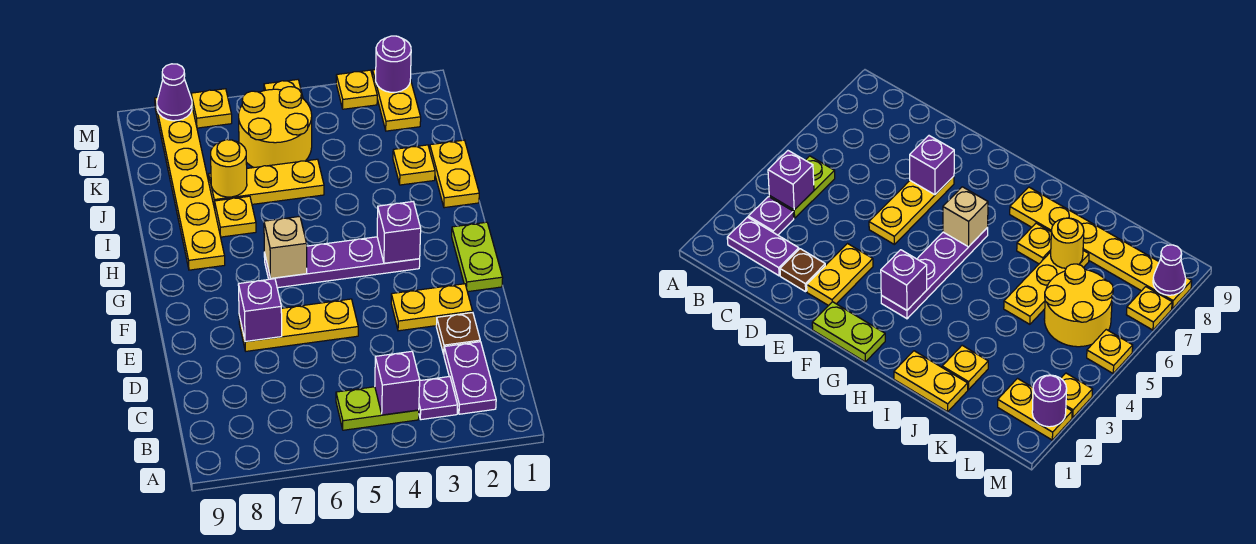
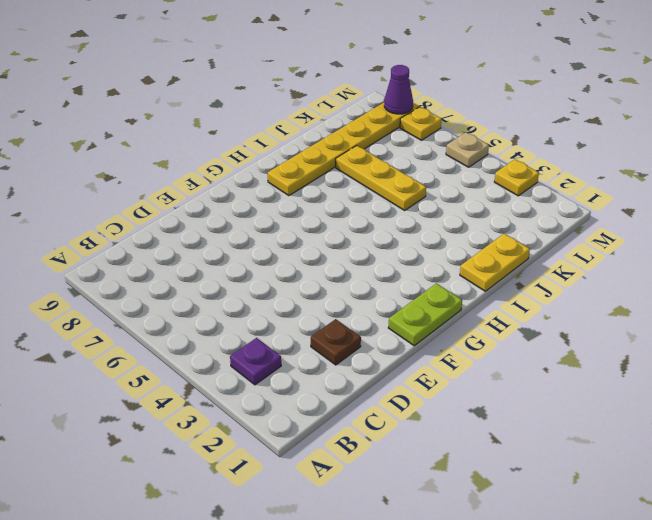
tan plate M5 level 1 -> yellow plate M5 level 1
none -> purple plate B2:C2 level 1
none -> lime plate B4:B5 level 1
none -> yellow plate E2:E3 level 1

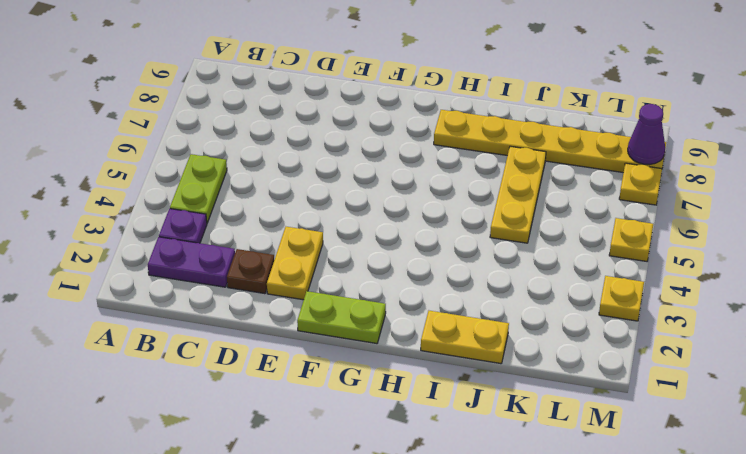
none -> yellow plate E5:E7 level 1
none -> purple plate G3:G6 level 1
none -> yellow plate I7 level 1

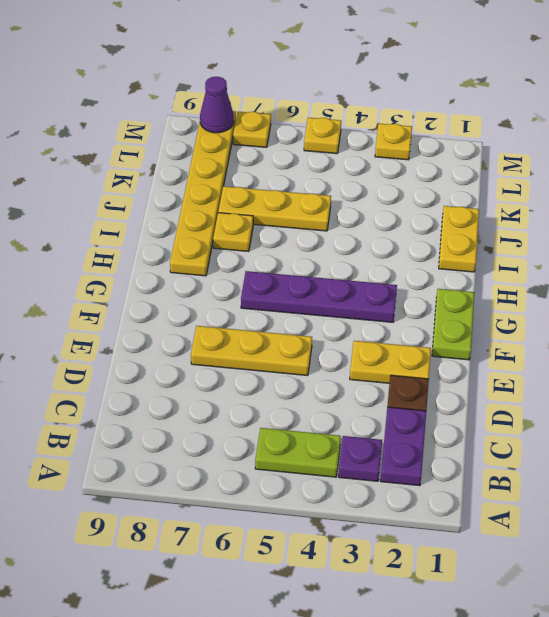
none -> yellow plate J2 level 1
none -> yellow round brick K5:L6 level 1
none -> yellow plate L2:M2 level 1

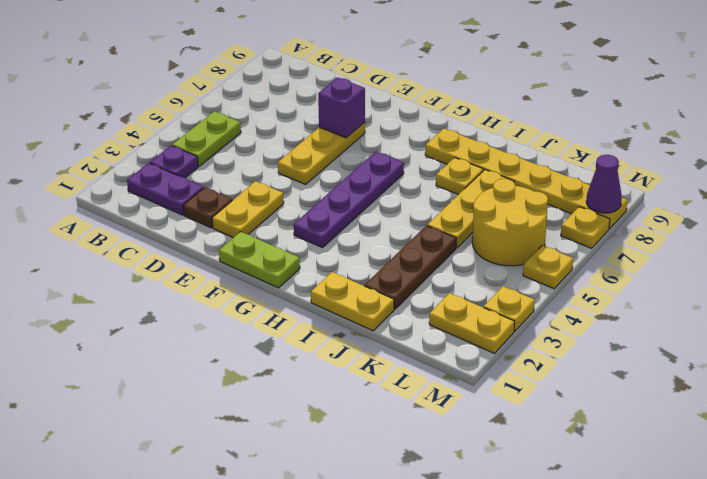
brown plate J2:J4 level 1 -> yellow plate J2 level 1
none -> purple brick B4 level 2
none -> purple brick G3 level 2
none -> tan brick G6 level 2

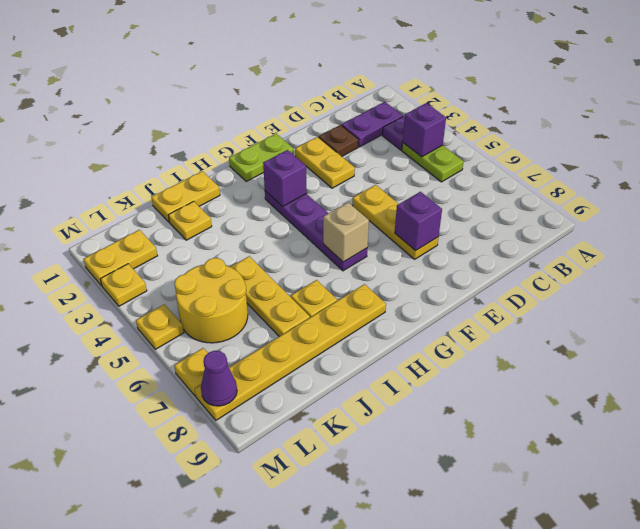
none -> yellow round brick J7 level 2
none -> purple round brick M2 level 2

